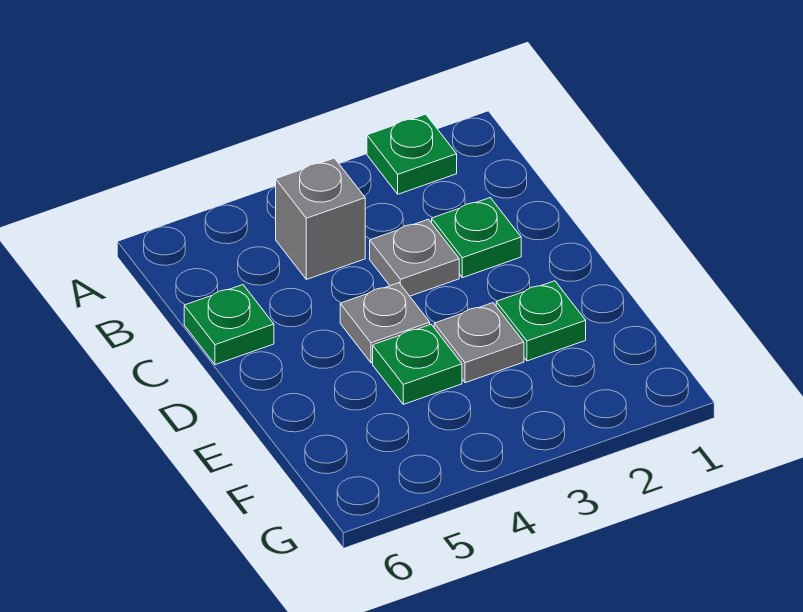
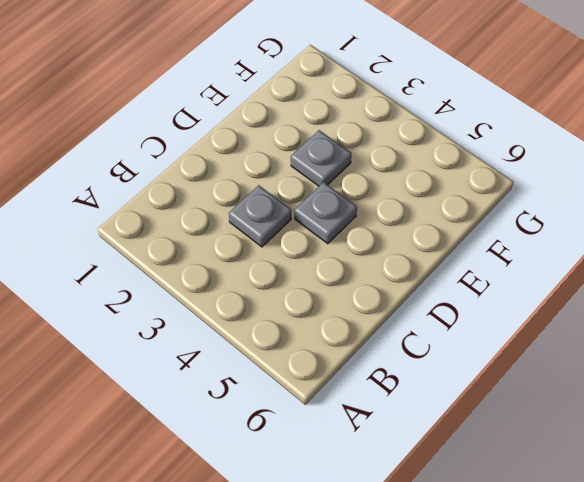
none -> green plate A2 level 1
none -> grey brick B4 level 1

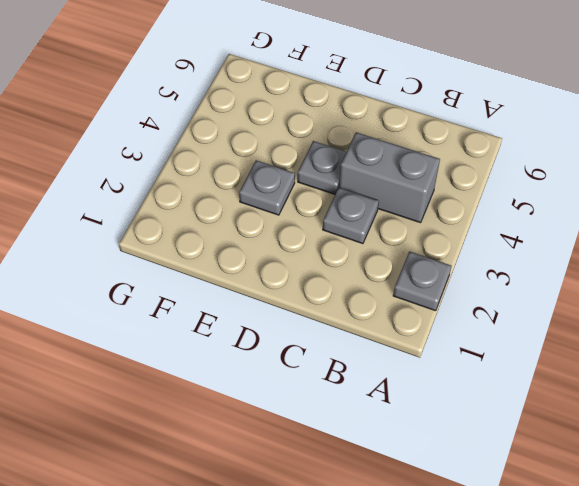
grey plate A2 level 1 -> green plate A2 level 1
grey brick B4:C4 level 1 -> grey brick B4 level 1
none -> green plate C2 level 1
none -> green plate C6 level 1

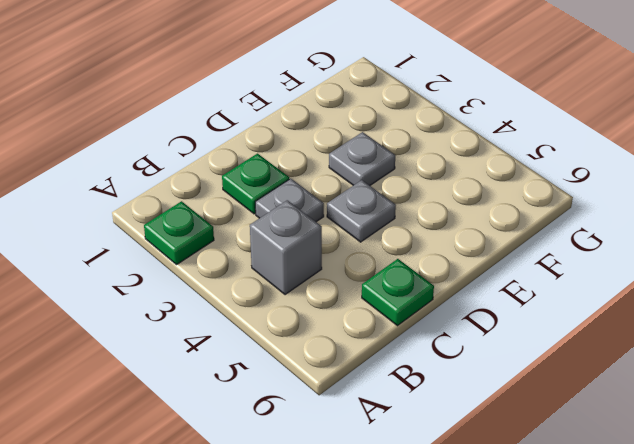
none -> green plate E2 level 1
none -> green plate E4 level 1

